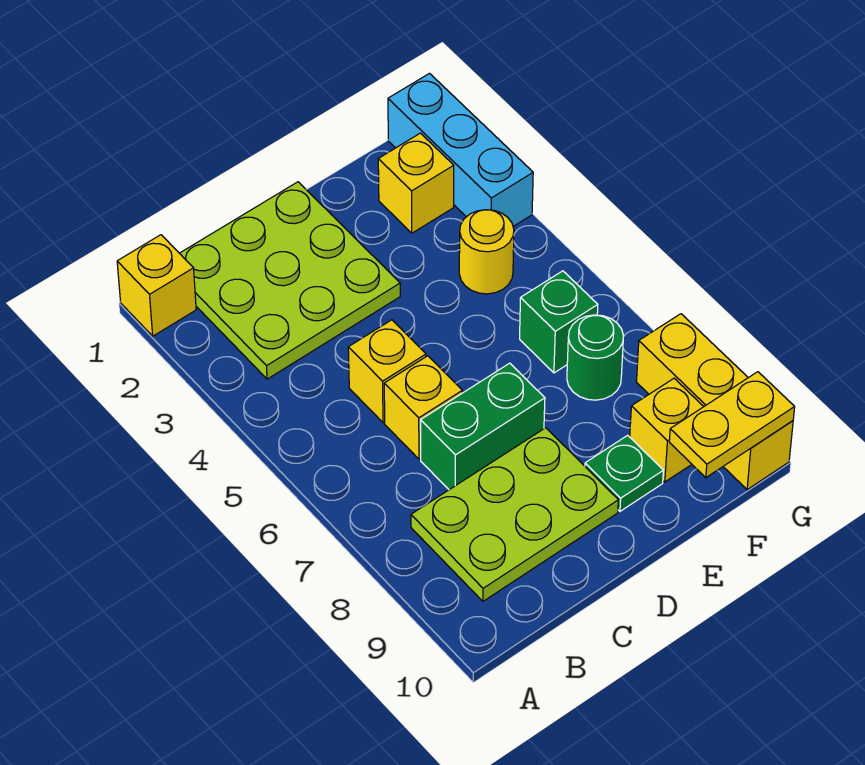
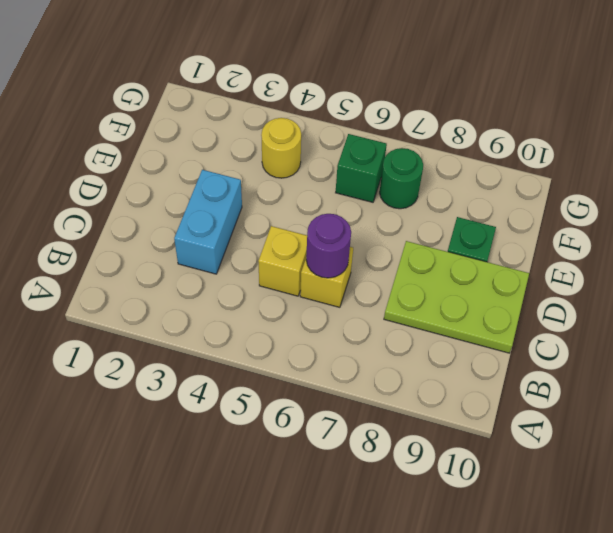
cyan brick C3:D3 level 1 -> lime plate B1:D3 level 1
purple round brick C6 level 2 -> none
lime plate C8:D10 level 1 -> lime plate B8:D9 level 1
none -> yellow brick A1 level 1
none -> green brick C7:D7 level 1
none -> yellow brick F2 level 1

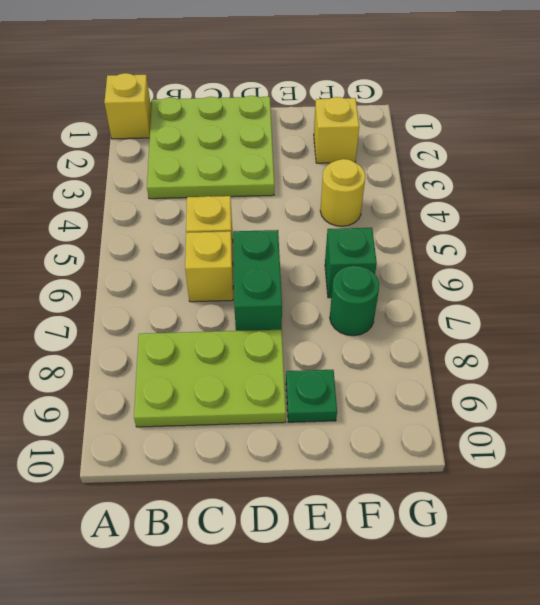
green brick D6:D7 level 1 -> green brick C7:D7 level 1
none -> yellow brick F9 level 1
none -> cyan brick G1:G3 level 1
none -> yellow brick G8:G10 level 1

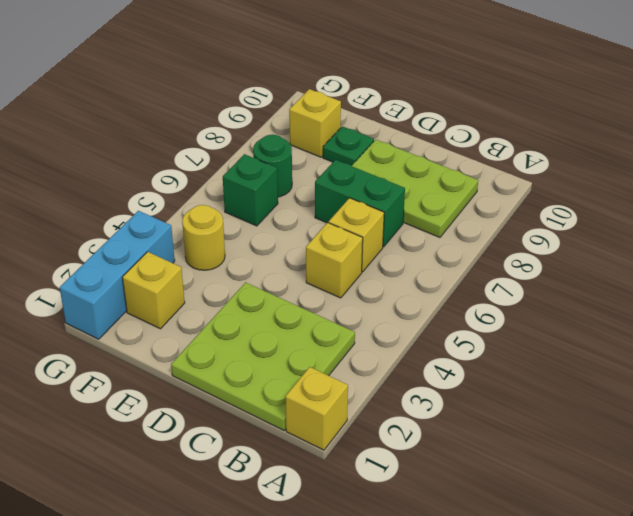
none -> yellow brick G8:G10 level 1
none -> yellow plate F10:G10 level 2

